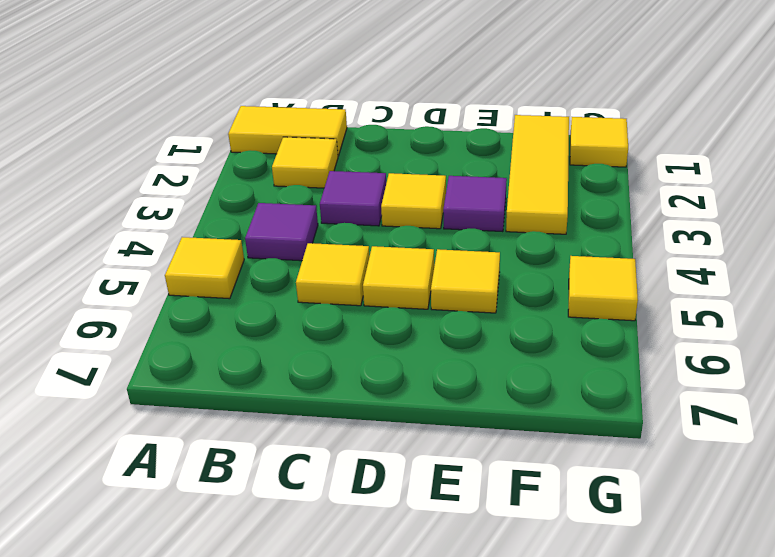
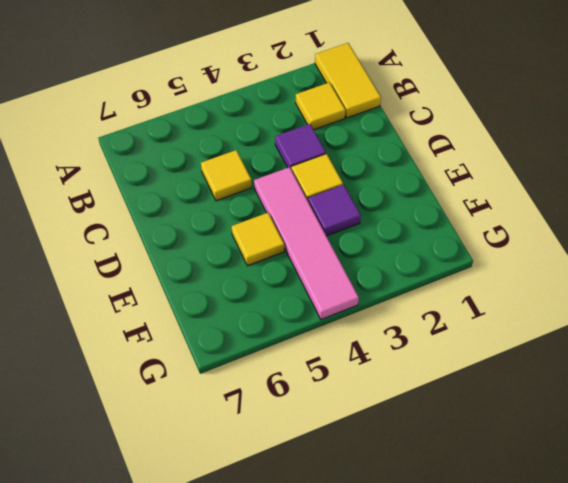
pink tile D4:G4 level 1 -> none
none -> yellow tile A5 level 1
none -> purple tile B4 level 1
none -> yellow tile D5 level 1

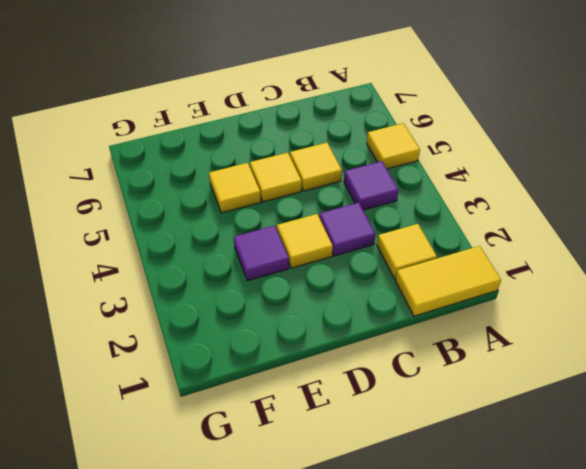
none -> yellow tile F1:F3 level 1
none -> yellow tile G1 level 1
none -> yellow tile G5 level 1

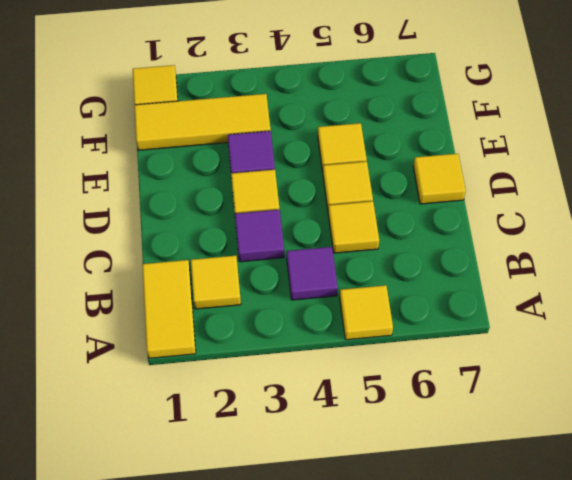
yellow tile D7 level 1 -> yellow tile G5 level 1

